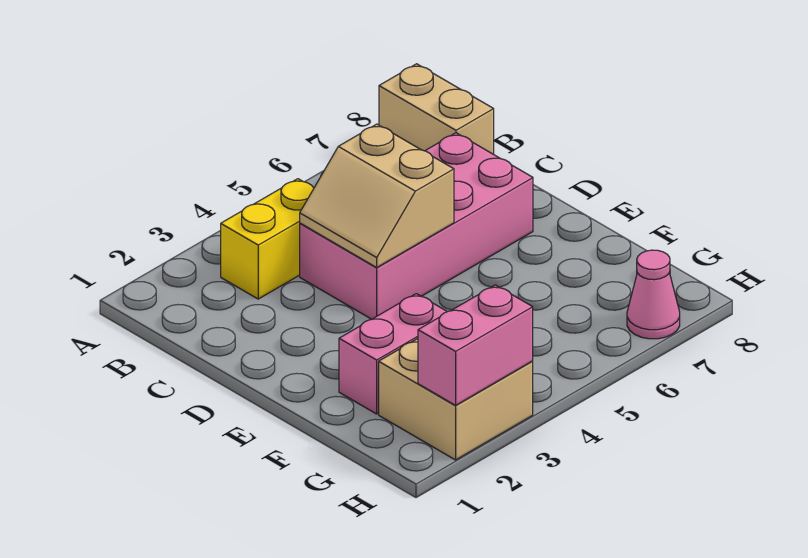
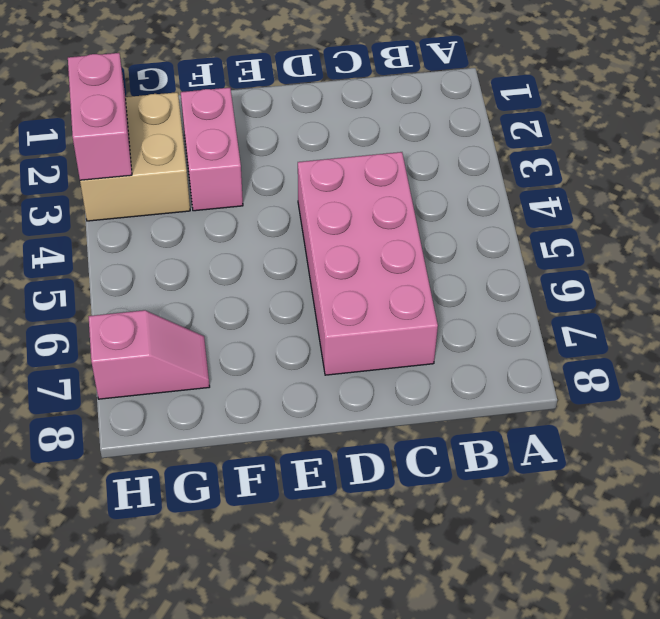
pink slope G7:H7 level 1 top H -> pink cone H7 level 1
none -> tan brick A8:B8 level 1
none -> yellow brick B3:B4 level 1

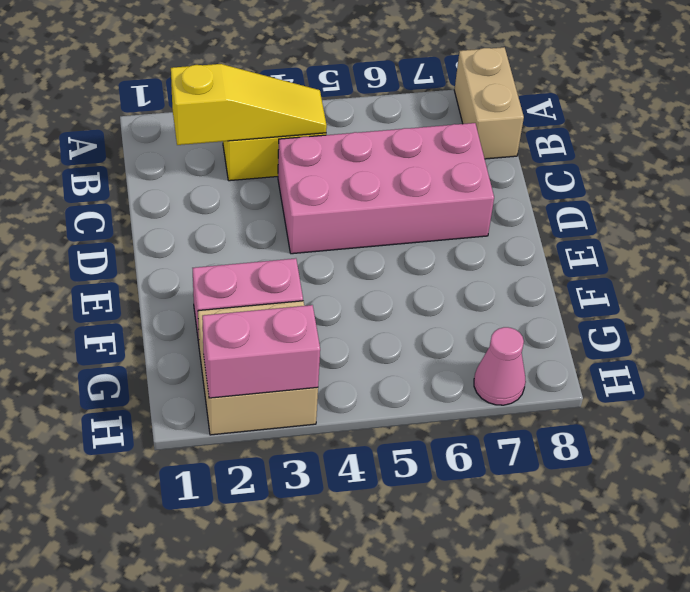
yellow slope B2:B4 level 2 top 2 -> none
none -> tan slope C4:D5 level 2 top 5

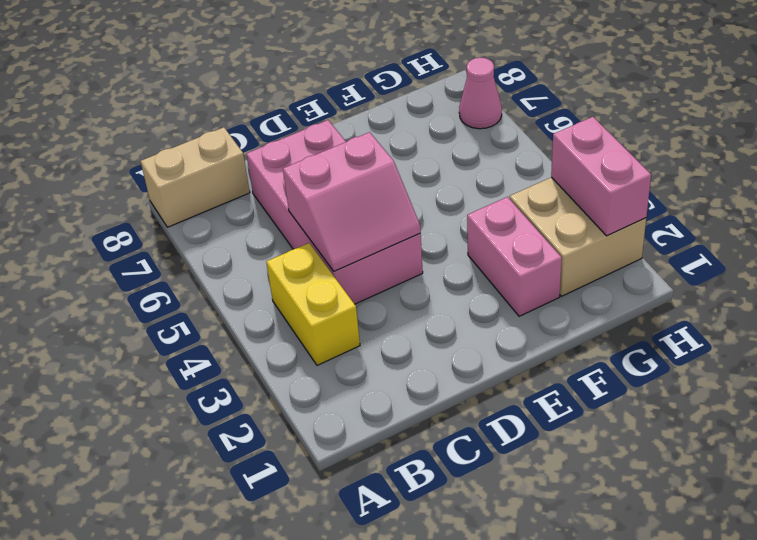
pink slope C4:D5 level 2 top 5 -> tan slope C4:D5 level 2 top 5

